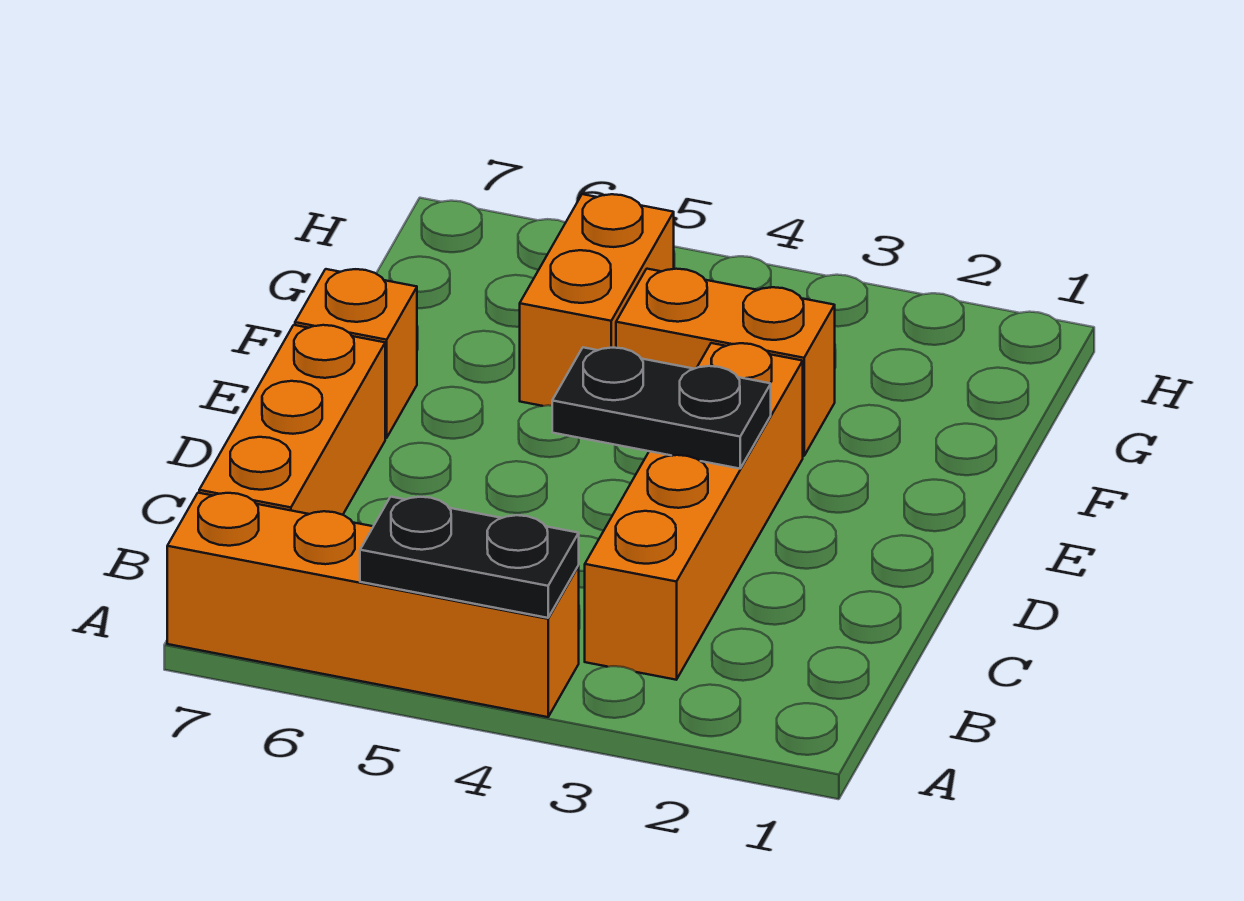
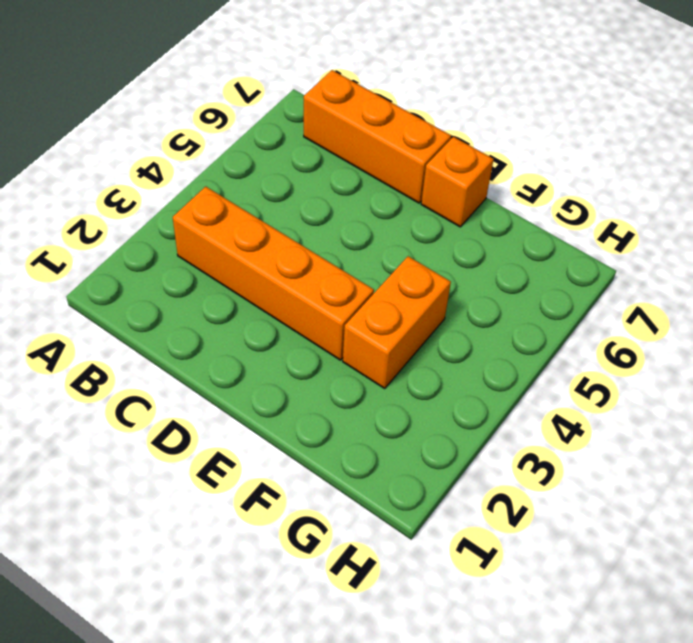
none -> orange brick A4:A7 level 1
none -> orange brick F5:G5 level 1

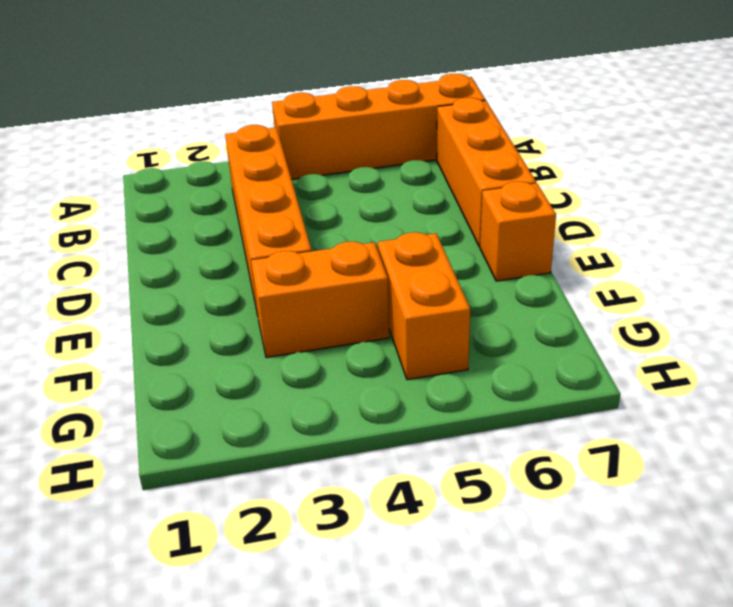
none -> black plate A4:A5 level 2
none -> black plate D3:D4 level 2

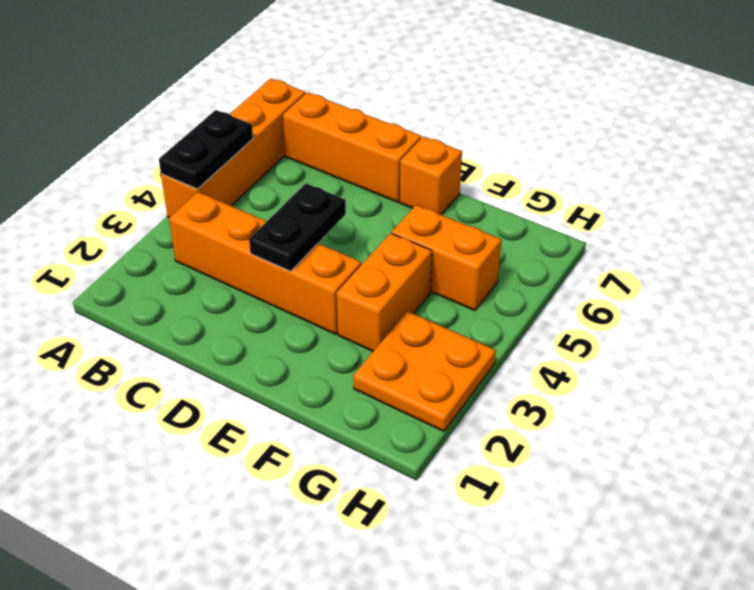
orange plate G2:H3 level 1 -> none

